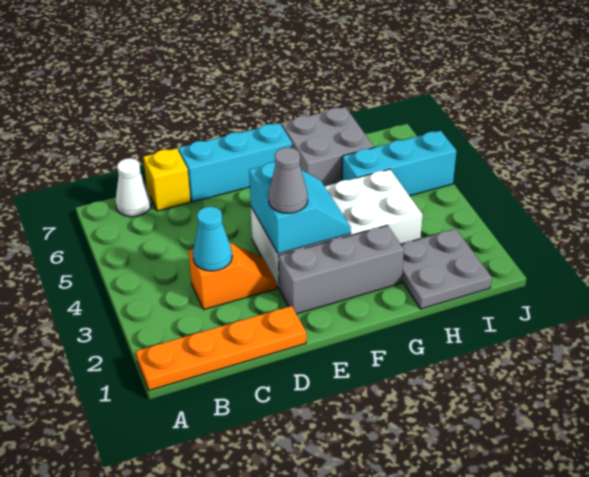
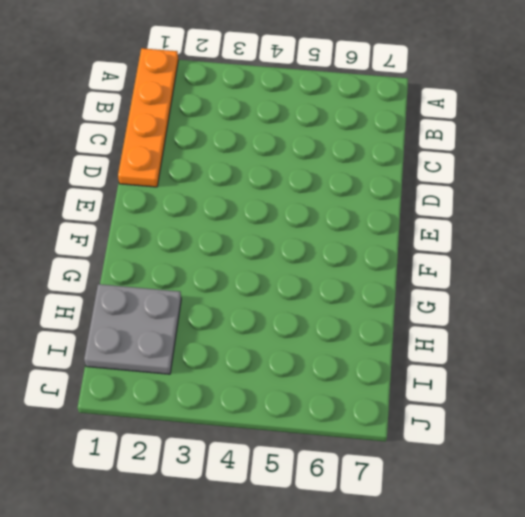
none -> white cone B7 level 1
none -> orange slope C3:D3 level 1 top C
none -> yellow brick C7 level 1

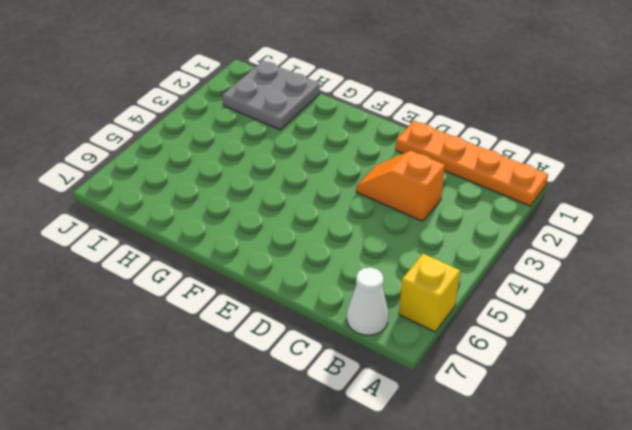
yellow brick A6 level 1 -> yellow brick C7 level 1
none -> cyan brick D7:F7 level 1
none -> grey brick E2:G2 level 1
none -> white brick E3:H4 level 1

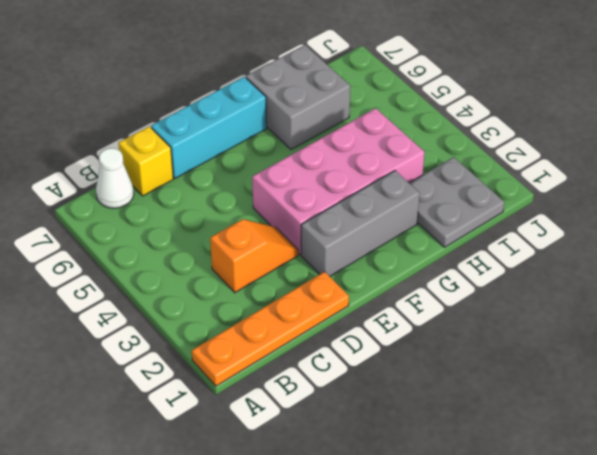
pink brick E3:H4 level 1 -> white brick E3:H4 level 1
none -> cyan brick H5:J5 level 1
none -> cyan cone C3 level 2
none -> cyan slope E3:F4 level 2 top E

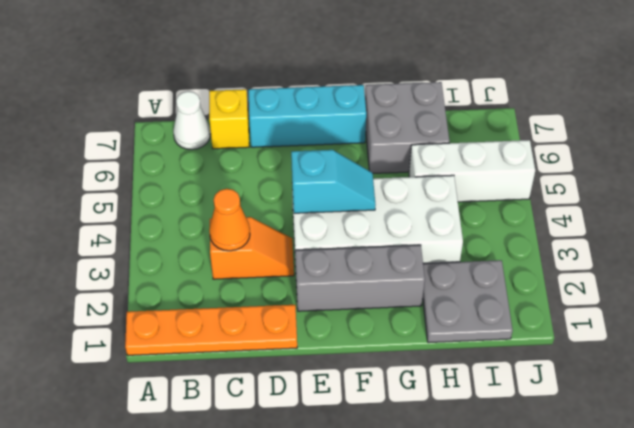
orange cone C3 level 2 -> cyan cone C3 level 2
cyan slope E4:F4 level 2 top E -> cyan slope E3:F4 level 2 top E
white brick H5:J5 level 1 -> cyan brick H5:J5 level 1
none -> grey cone E3 level 3

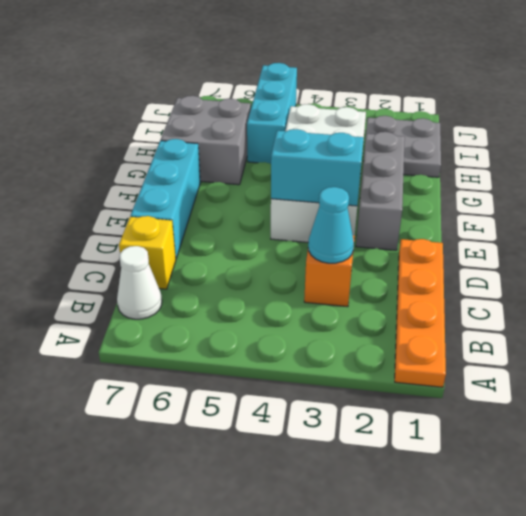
none -> grey cone E3 level 3

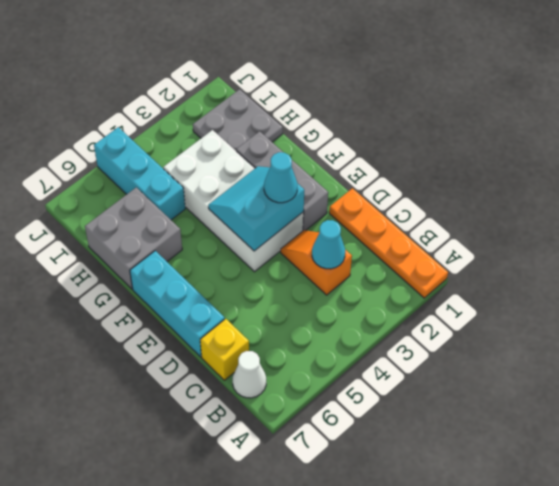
cyan cone E3 level 3 -> grey cone E3 level 3

